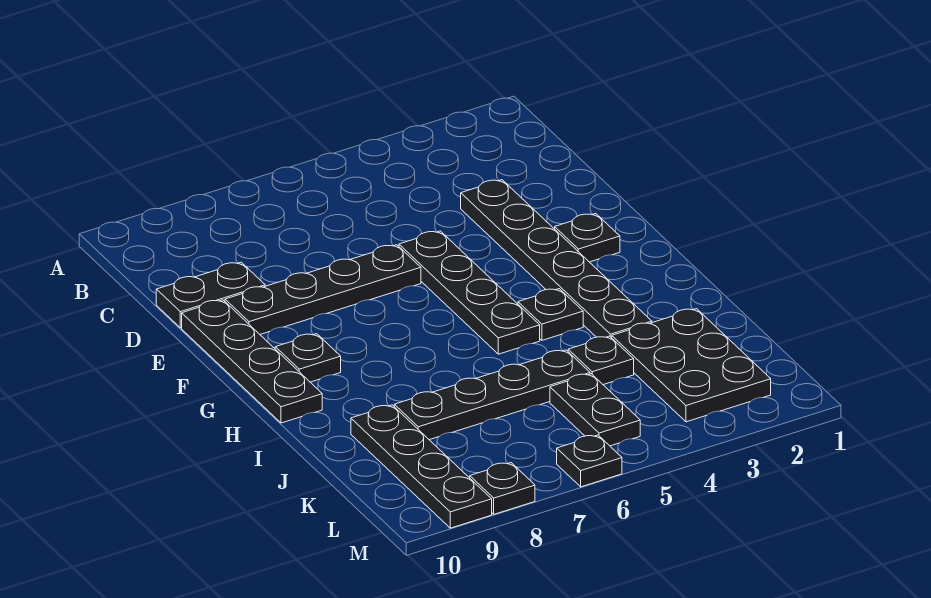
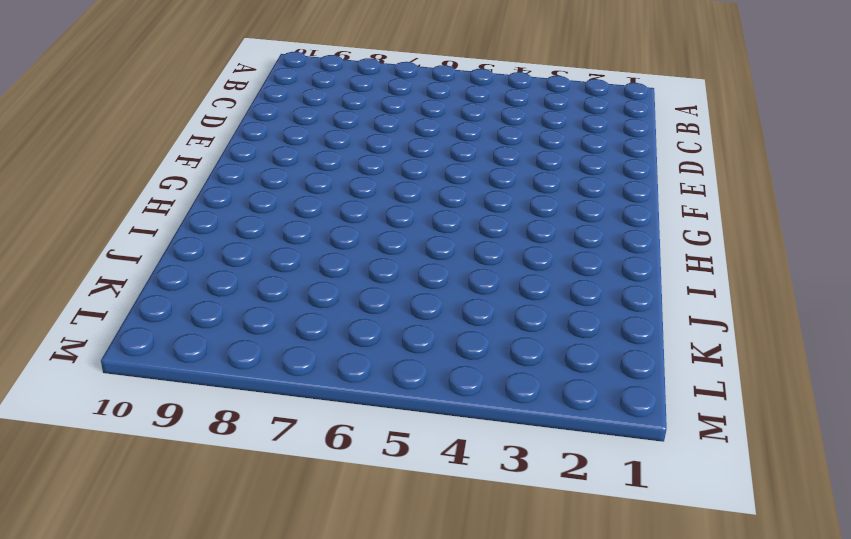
none -> black plate D3:I3 level 1
none -> black plate D9:D10 level 1
none -> black plate E5:H5 level 1

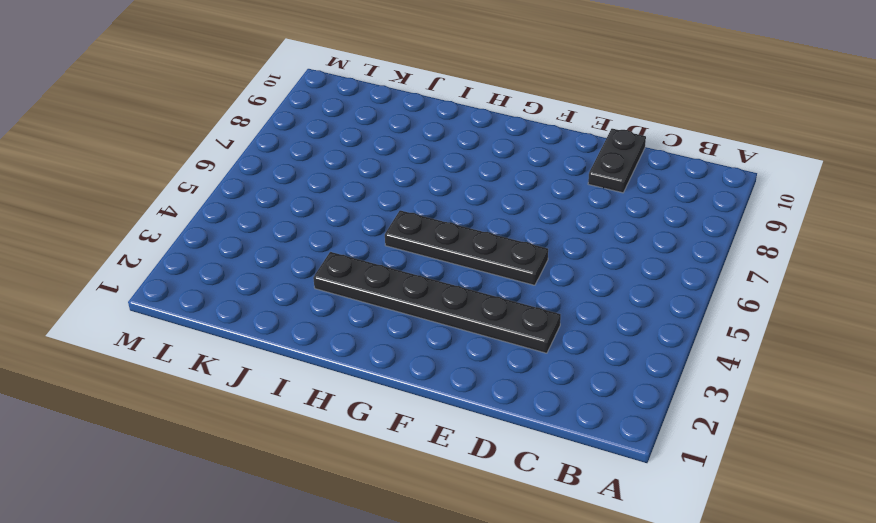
none -> black plate E6:E9 level 1
none -> black plate E10:H10 level 1
none -> black plate F2 level 1

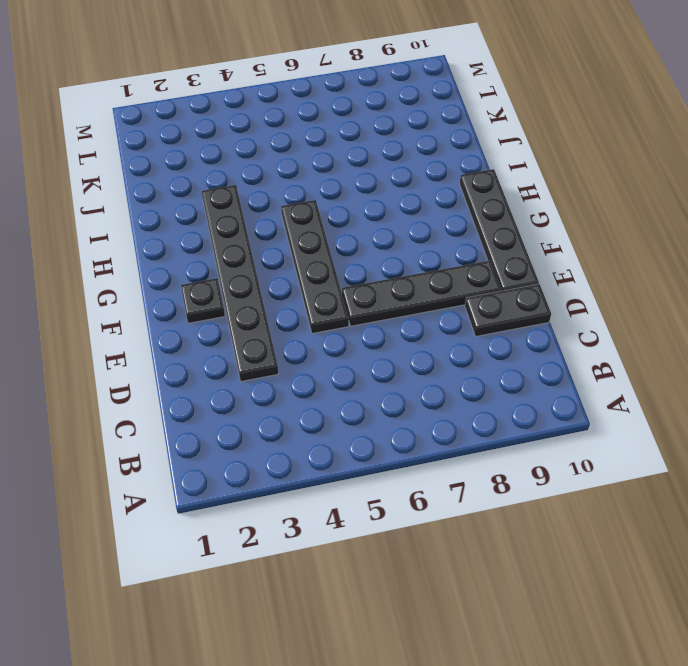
none -> black plate G9 level 1
none -> black plate H4 level 1
none -> black plate J2:L3 level 1

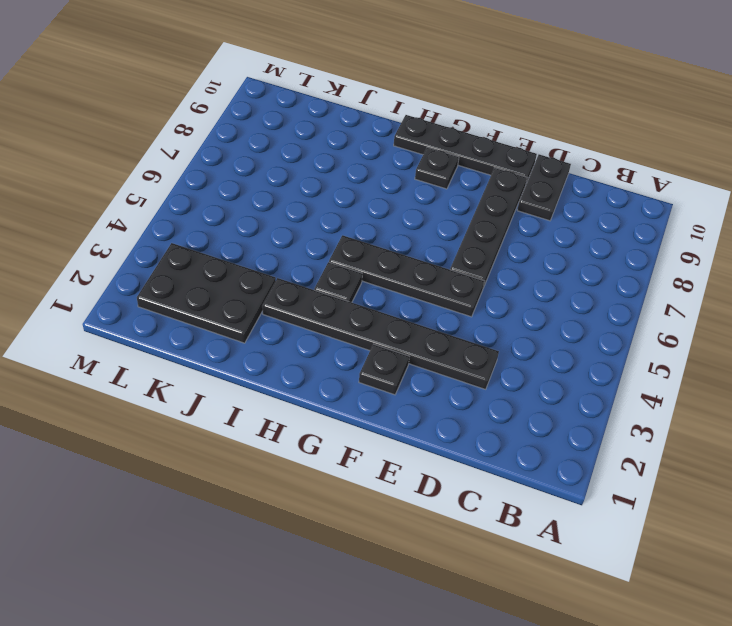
none -> black plate J4 level 1
none -> black plate J5:J8 level 1
none -> black plate J9:M9 level 1

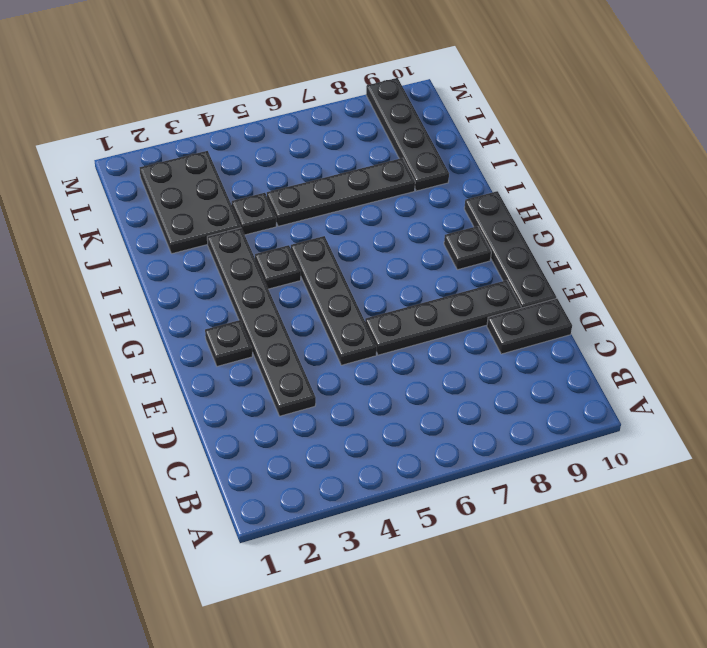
none -> black plate K5:L5 level 1
none -> black plate M6 level 1
none -> black plate M8 level 1

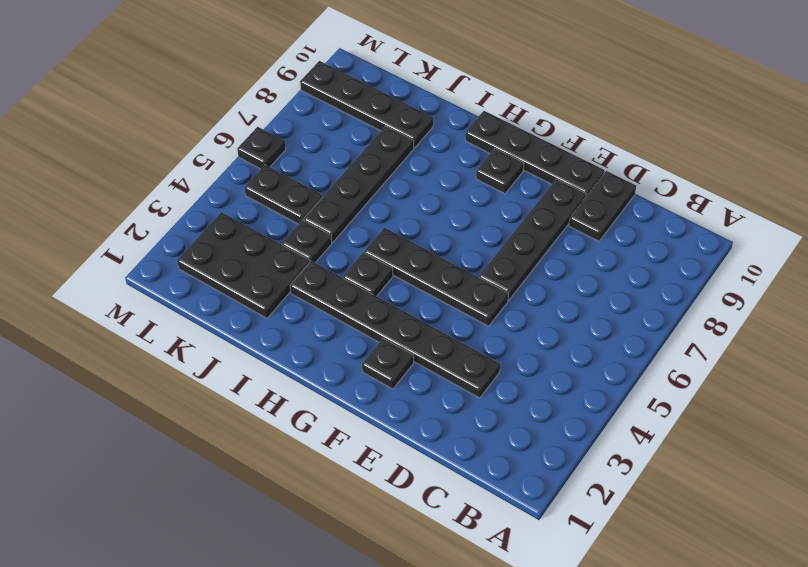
none -> black plate M8 level 1

